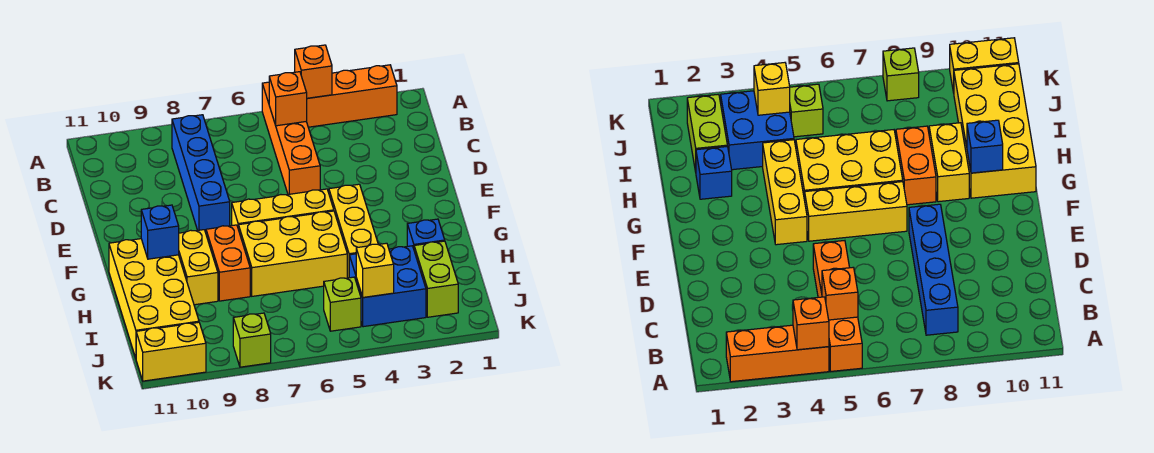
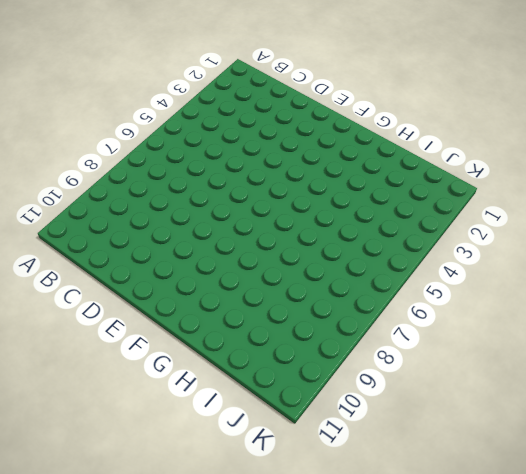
none -> orange brick A2:A4 level 1
none -> orange brick A5:D5 level 1
none -> blue brick B8:E8 level 1

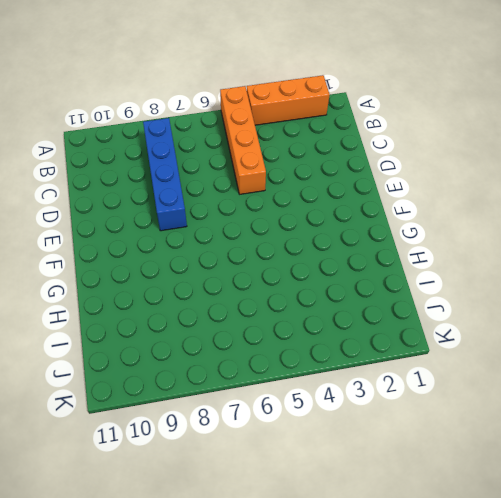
none -> yellow brick F4:H4 level 1
none -> yellow brick F5:F7 level 1
none -> yellow brick G5:H7 level 1

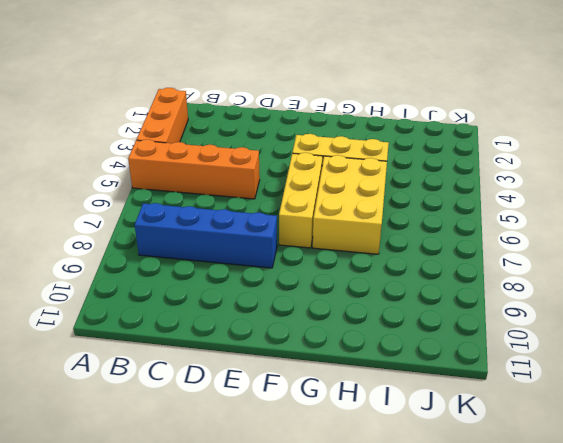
none -> orange brick G8:H8 level 1
none -> yellow brick G9:H9 level 1
none -> yellow brick G10:J11 level 1

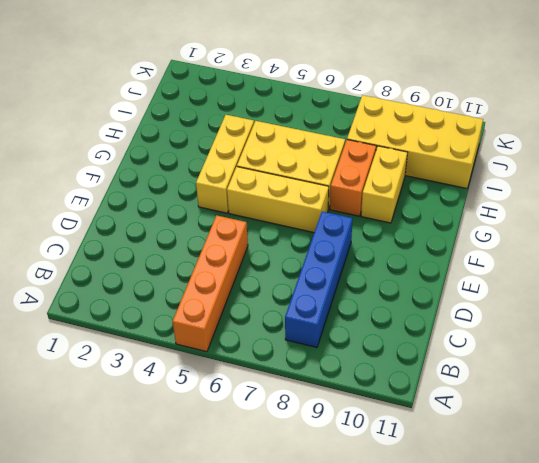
yellow brick I8:J11 level 1 -> yellow brick G10:J11 level 1
none -> orange brick A2:A4 level 1
none -> blue brick H2 level 1
none -> lime brick I2:J2 level 1

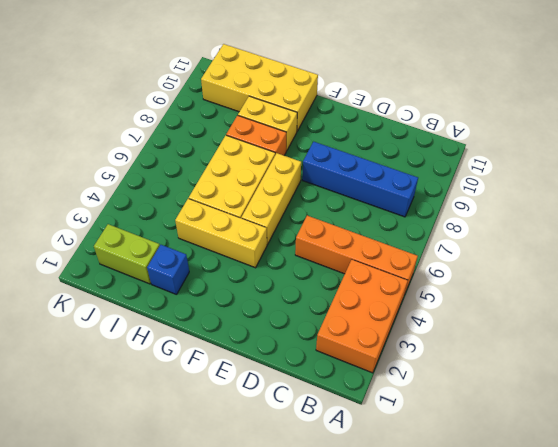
orange brick A2:B4 level 1 -> orange brick A2:A4 level 1
none -> blue brick I3:J4 level 1
none -> lime brick J5 level 1
none -> lime brick K8 level 1

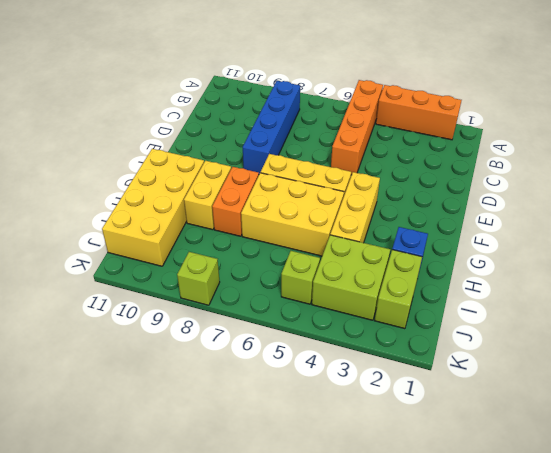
lime brick I3:J4 level 1 -> blue brick I3:J4 level 1
none -> yellow brick K10:K11 level 1
none -> orange brick A4 level 2
none -> orange brick B5 level 2

